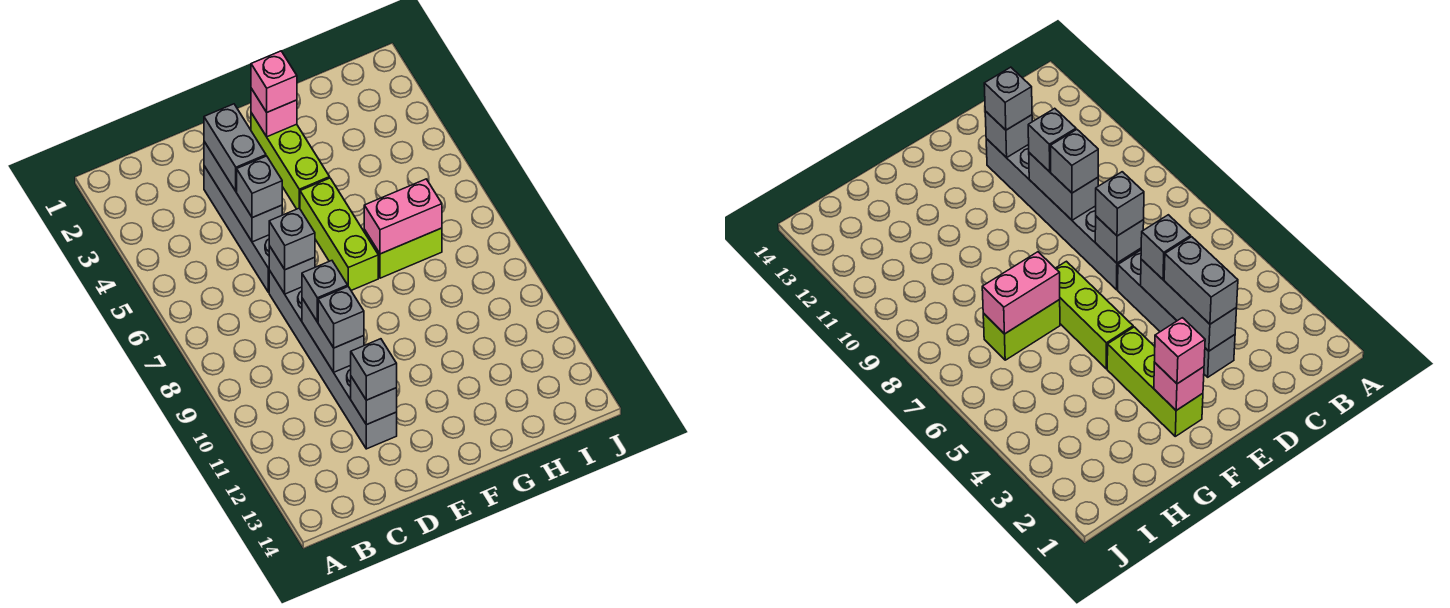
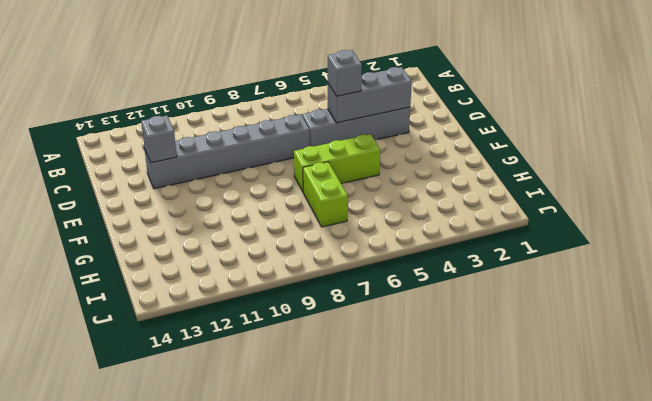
none -> lime brick F2:F4 level 1
none -> grey brick D7 level 2
none -> grey brick D9:D10 level 2

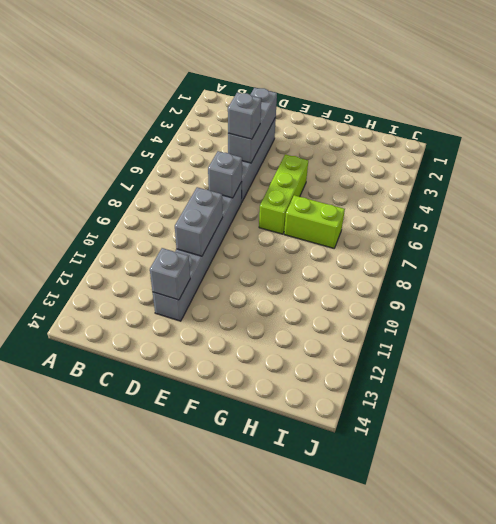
none -> lime brick F2:F4 level 1
none -> pink brick F2 level 2
none -> pink brick G7:H7 level 2

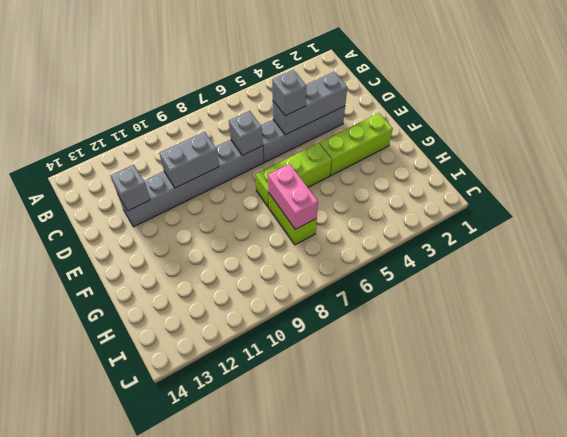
none -> pink brick F2 level 2
none -> grey brick D3:D4 level 3
none -> grey brick D7 level 3

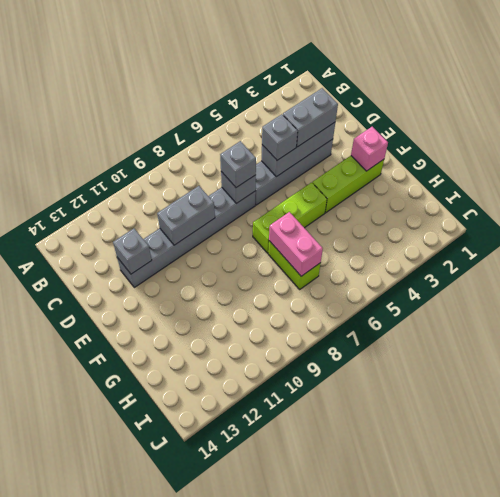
none -> grey brick D9 level 3
none -> grey brick D10 level 3
none -> grey brick D12 level 3

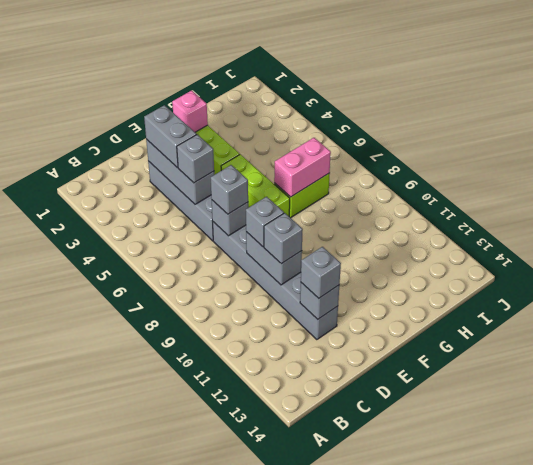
none -> pink brick F2 level 3

